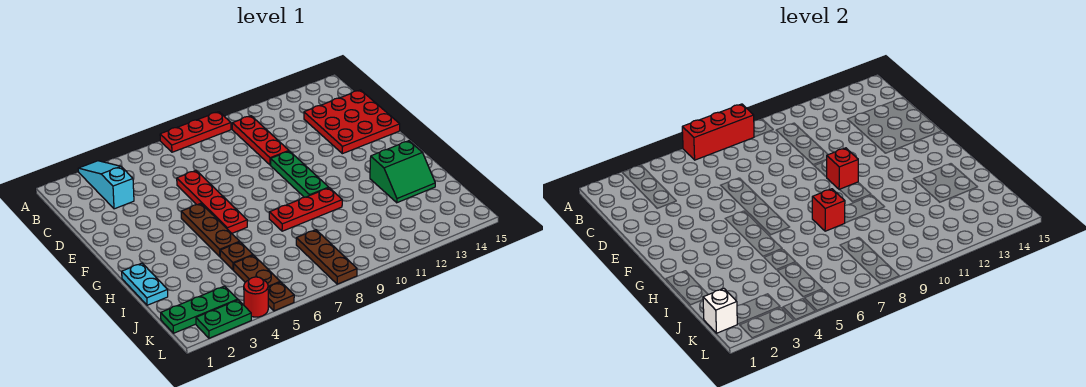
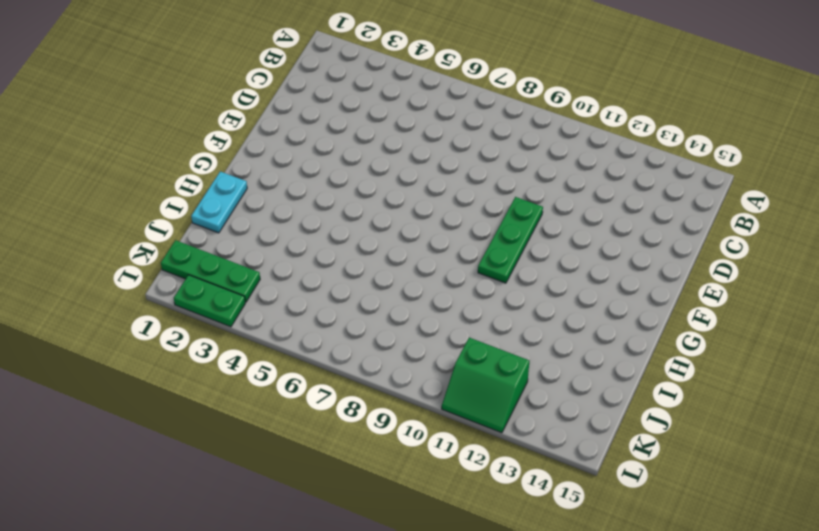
green slope K11:L12 level 1 top K -> green slope H13:I14 level 1 top H
none -> cyan slope A3:C3 level 1 top C
none -> red plate A7:A9 level 1
none -> red plate B10:D10 level 1

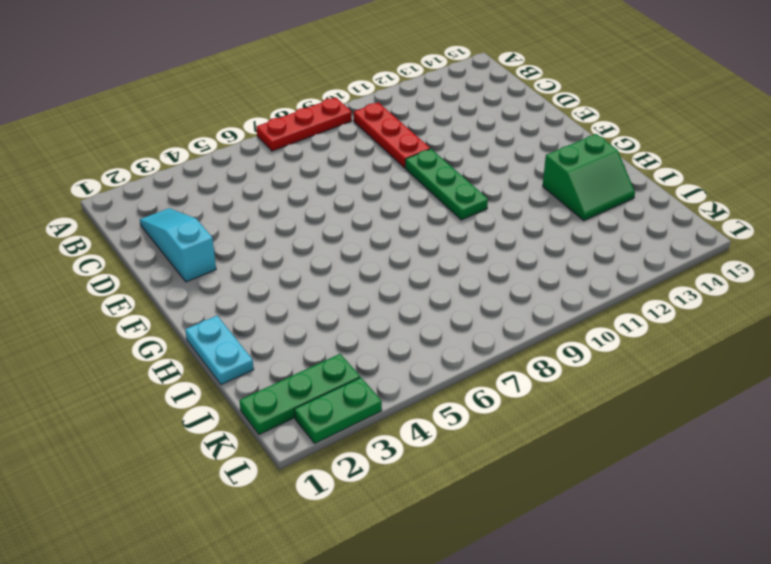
cyan slope C2:E2 level 1 top E -> cyan slope A3:C3 level 1 top C
none -> red plate C13:E15 level 1
none -> red plate D6:G6 level 1
none -> brown plate F5:H5 level 1

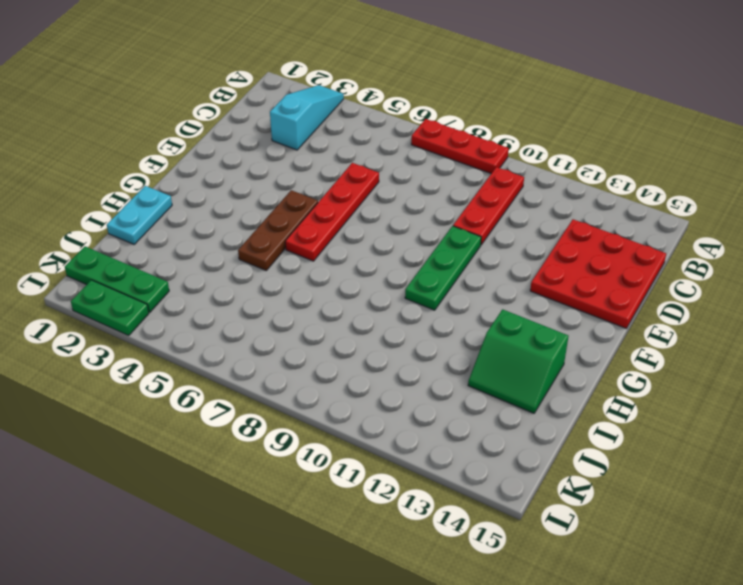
none -> red plate H8:H10 level 1
none -> brown plate I5 level 1
none -> brown plate J5:K5 level 1

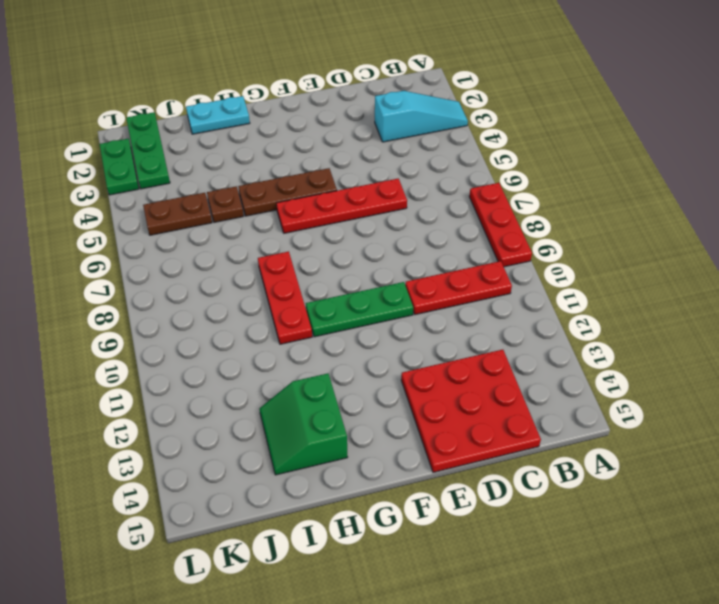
none -> brown plate J8:L8 level 1
none -> red round brick L4 level 1
none -> brown plate L5 level 1

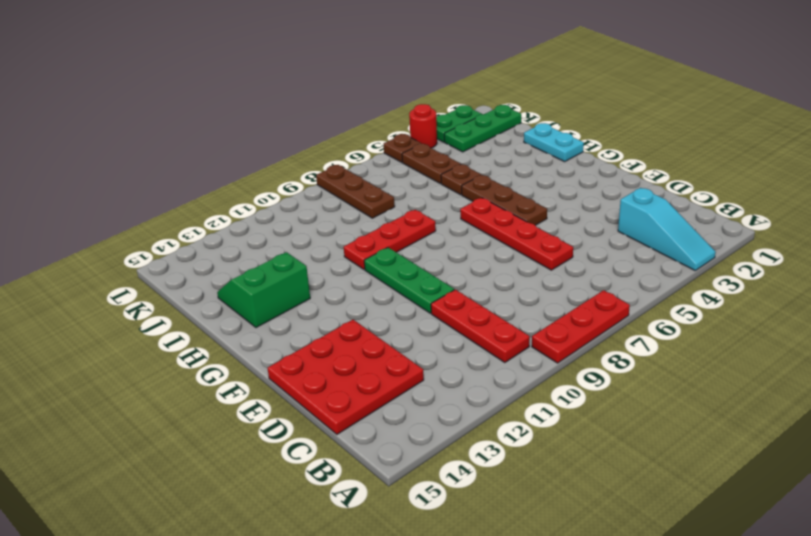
none -> red brick A6:A8 level 2
none -> red brick F10 level 2
none -> red brick H8 level 2

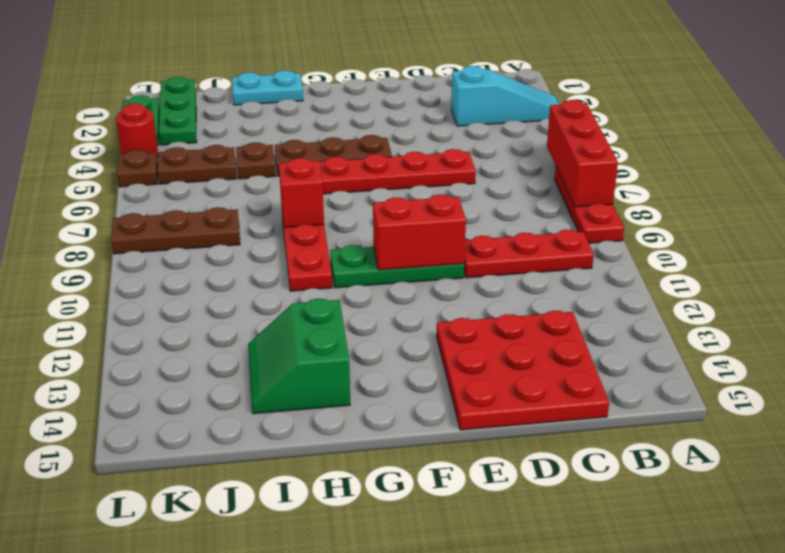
red brick E10:F10 level 2 -> red brick F10 level 2
none -> white brick K1 level 2

